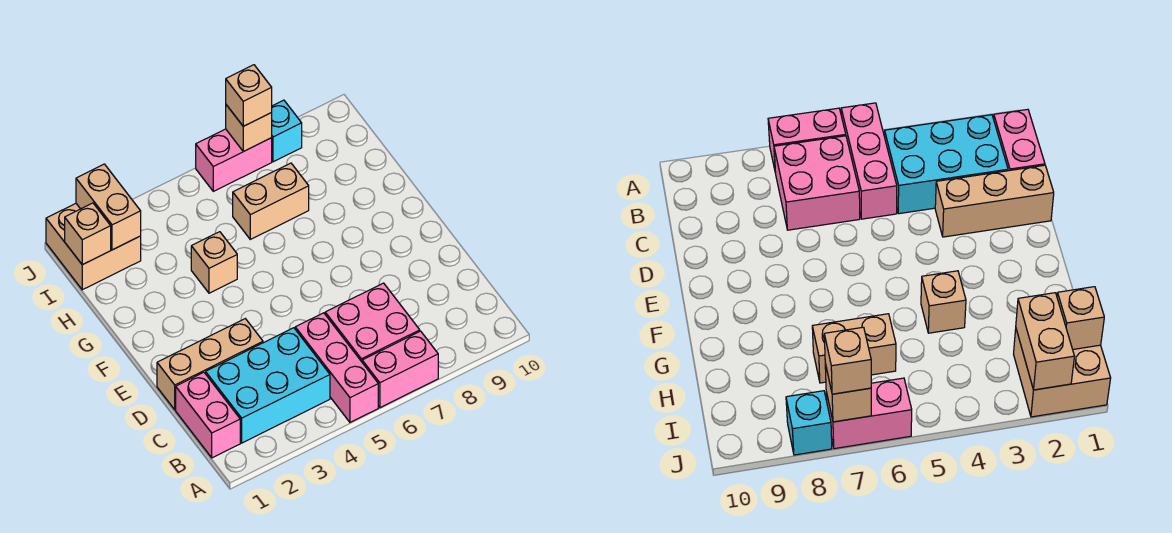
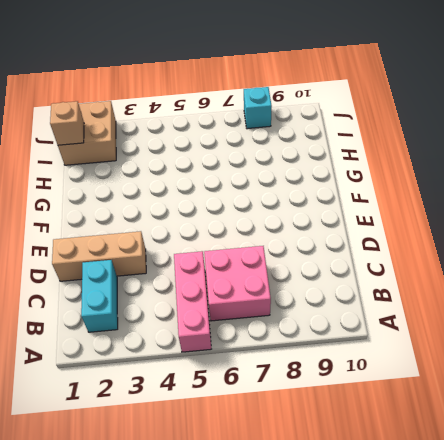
cyan brick B2:C2 level 1 -> cyan brick B2:C4 level 1
none -> pink brick A6:A7 level 1
none -> pink brick B1:C1 level 1
none -> tan brick G4 level 1

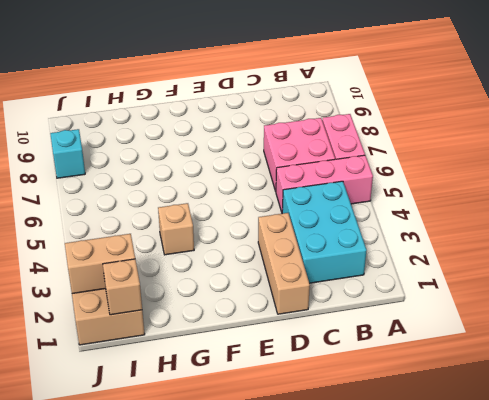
none -> pink brick B1:C1 level 1
none -> tan brick H6:H7 level 1
none -> pink brick J6:J7 level 1

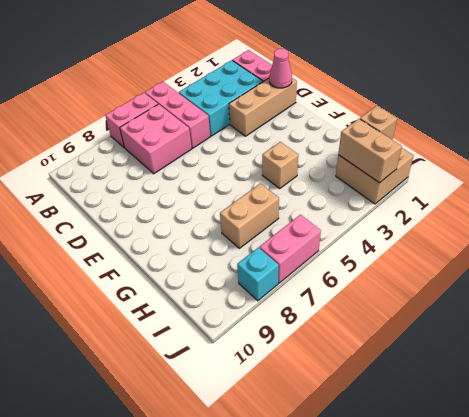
pink cone D1 level 2 -> none
none -> tan brick J7 level 2
none -> tan brick J7 level 3

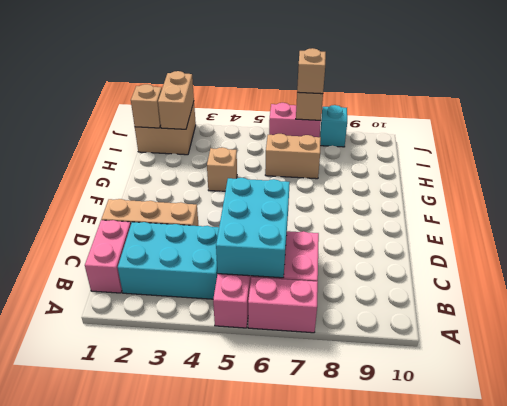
cyan brick B5:D6 level 2 -> none

